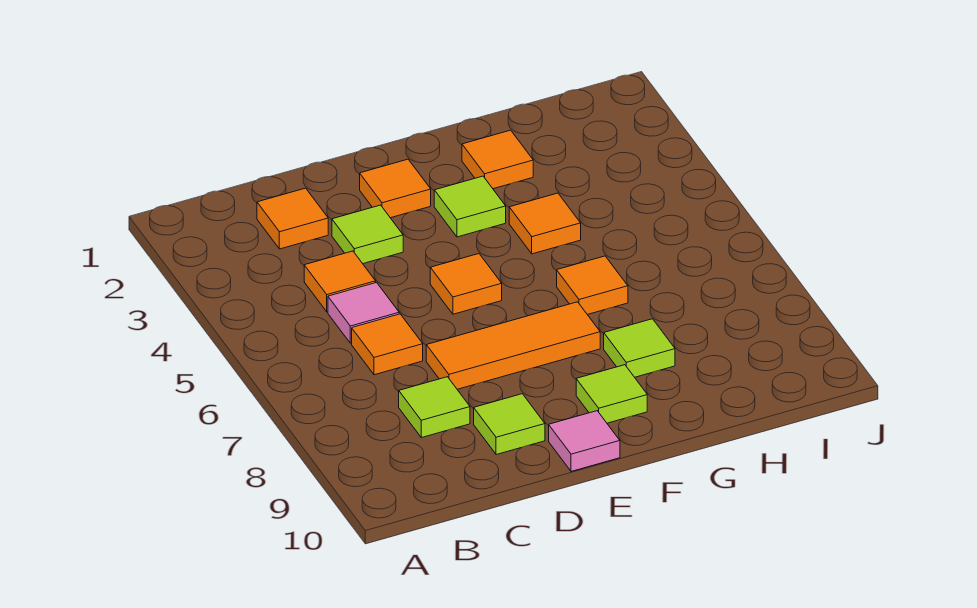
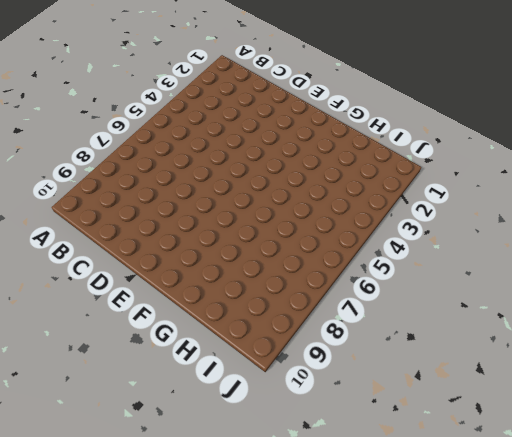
none -> orange tile C2 level 1
none -> orange tile C4 level 1
none -> pink tile C5 level 1

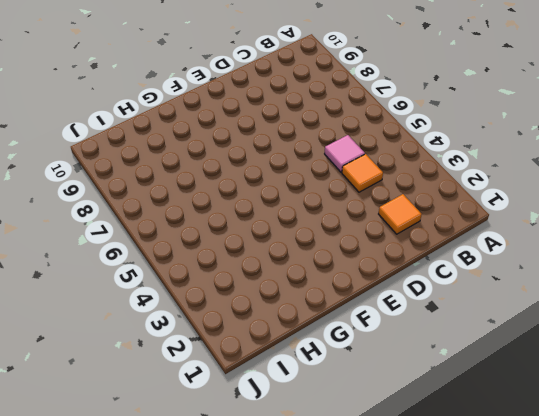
none -> orange tile C6 level 1
none -> lime tile C8 level 1
none -> lime tile D3 level 1

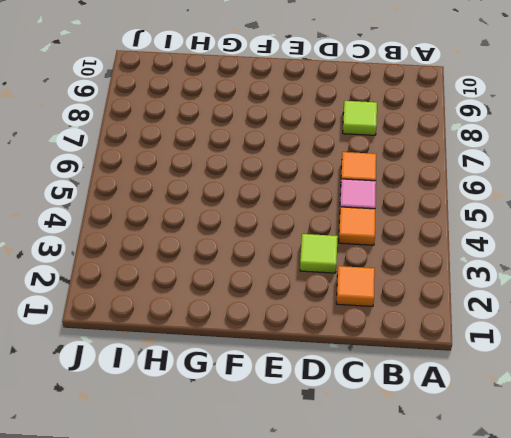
none -> orange tile D7:F7 level 1
none -> lime tile D9 level 1
none -> orange tile E2 level 1

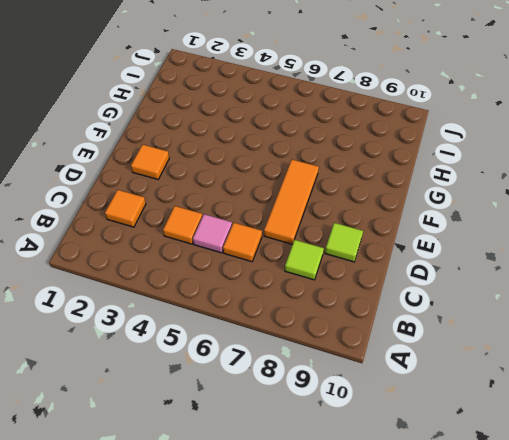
none -> lime tile D3 level 1
none -> orange tile E5 level 1
none -> pink tile E10 level 1

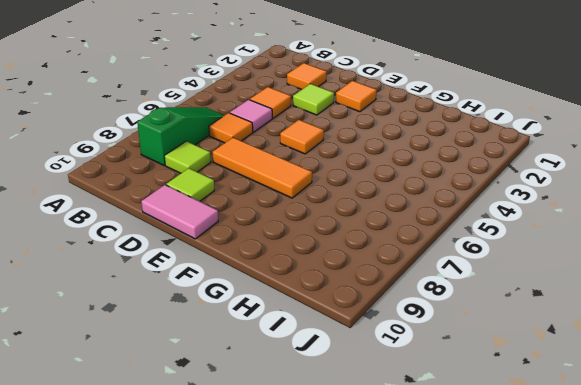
green slope B6:B8 level 1 top 8 -> none
pink tile D10:E10 level 1 -> pink tile E10 level 1
none -> lime tile F3 level 1
none -> lime tile F9 level 1
none -> orange tile G2 level 1

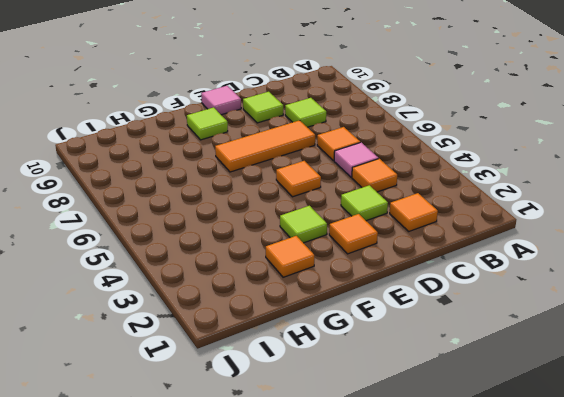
none -> orange tile G4 level 1
none -> orange tile G6 level 1
none -> lime tile G8 level 1

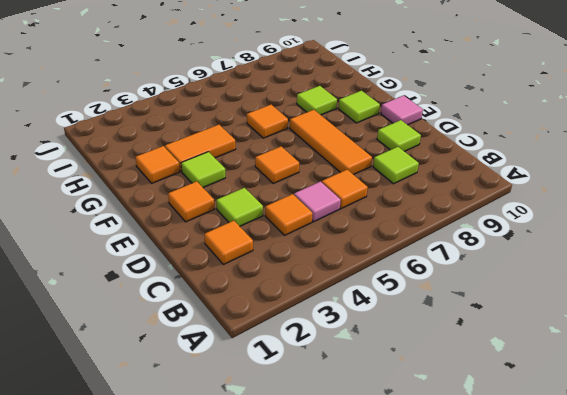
orange tile G3:G4 level 1 -> orange tile G4 level 1

